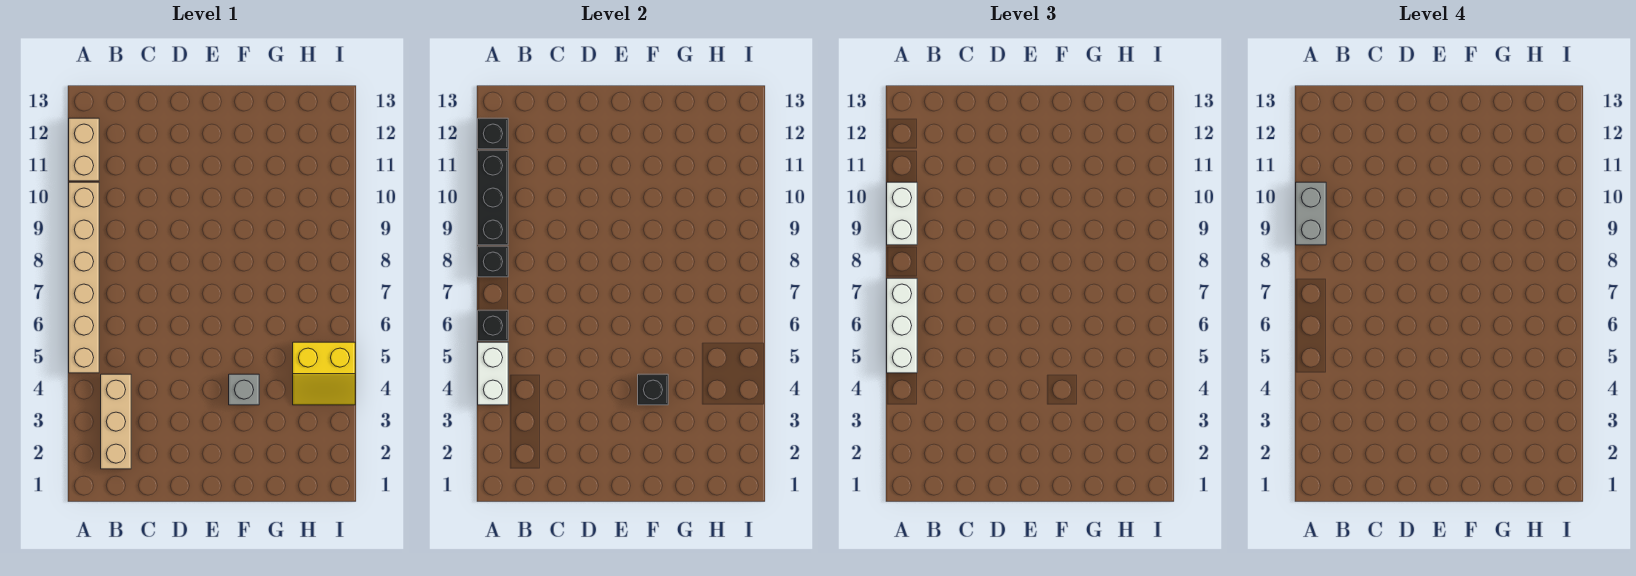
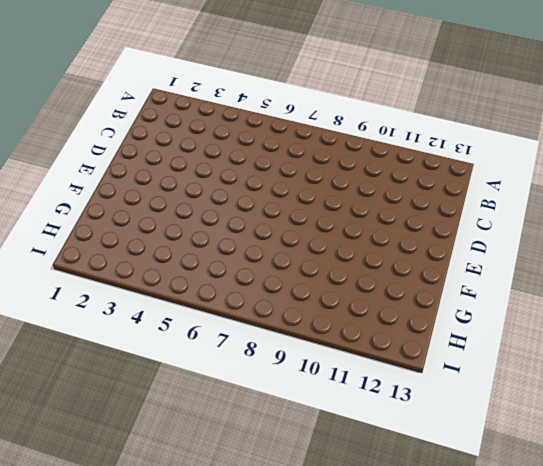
none -> tan brick A5:A10 level 1
none -> tan brick A11:A12 level 1
none -> tan brick B2:B4 level 1

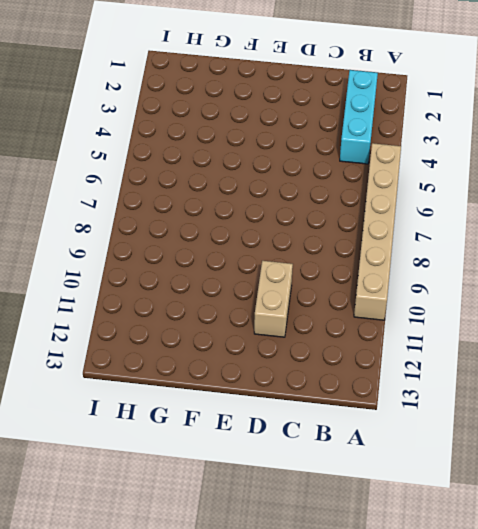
cyan brick B2:B4 level 1 -> tan brick B2:B4 level 1
tan brick D10:D11 level 1 -> tan brick A11:A12 level 1
none -> grey brick F4 level 1
none -> yellow slope H4:I5 level 1 top 5
none -> white brick A4:A5 level 2

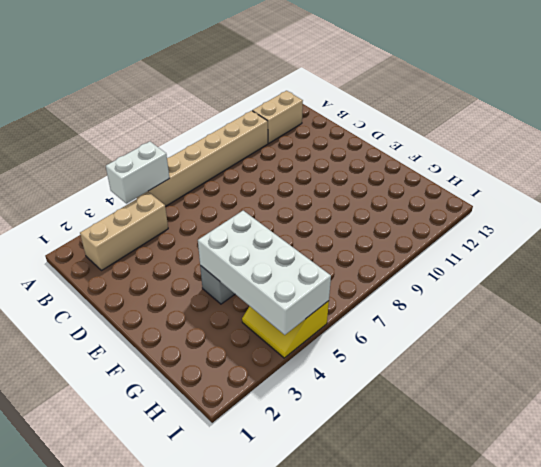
white brick F4:I5 level 2 -> black brick F4 level 2
none -> black brick A6 level 2
none -> black brick A8 level 2
none -> black brick A9:A11 level 2

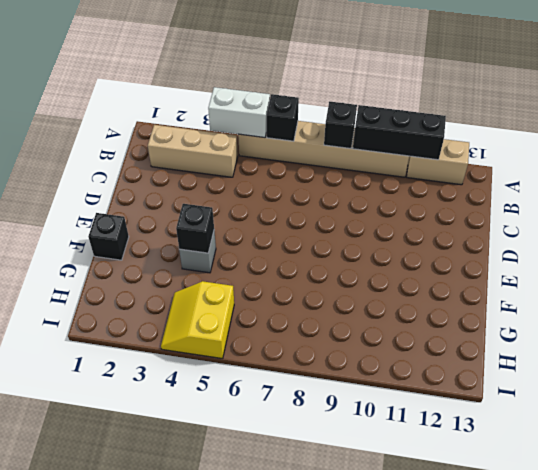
black brick F1 level 1 -> black brick A12 level 2
none -> white brick A5:A7 level 3
none -> white brick A9:A10 level 3
none -> grey brick A9:A10 level 4

